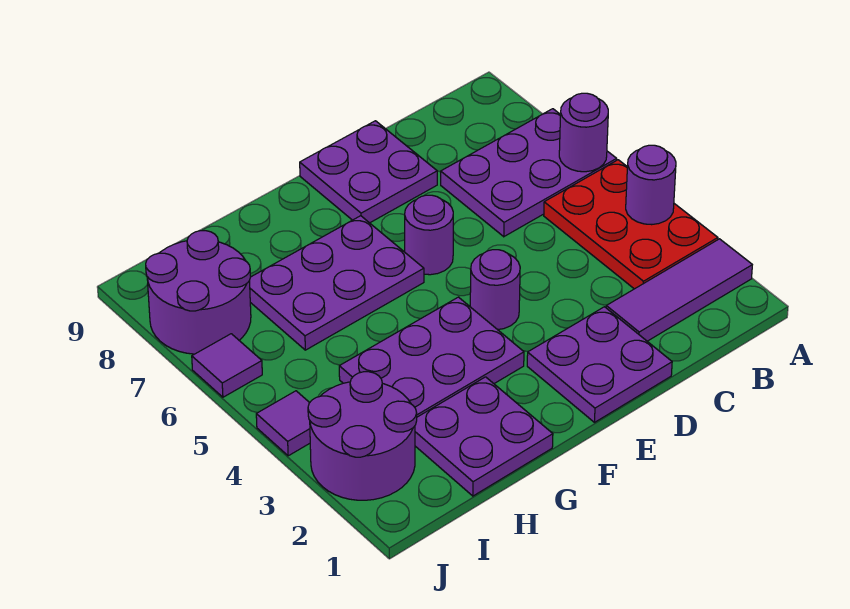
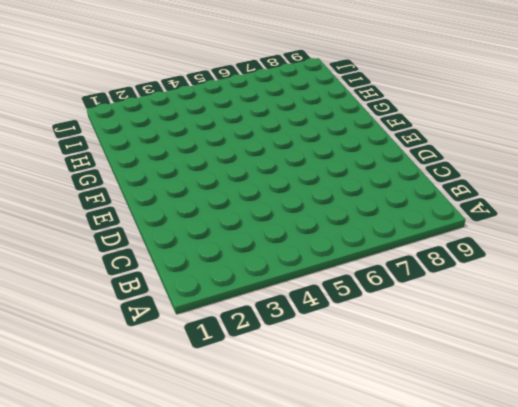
none -> purple tile A2:C2 level 1
none -> red plate A3:B5 level 1
none -> purple plate A6:C7 level 1

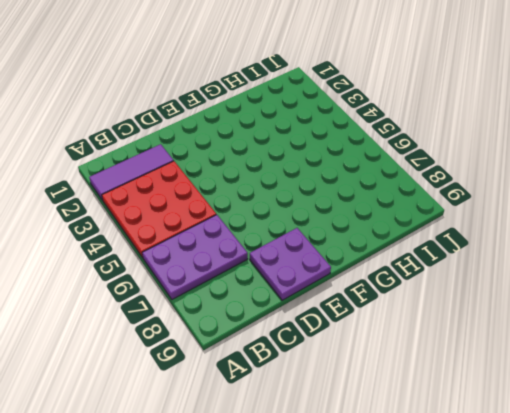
red plate A3:C5 level 1 -> red plate A3:B5 level 1
none -> purple plate D1:E2 level 1
none -> purple round brick E4 level 1
none -> purple round brick E6 level 1

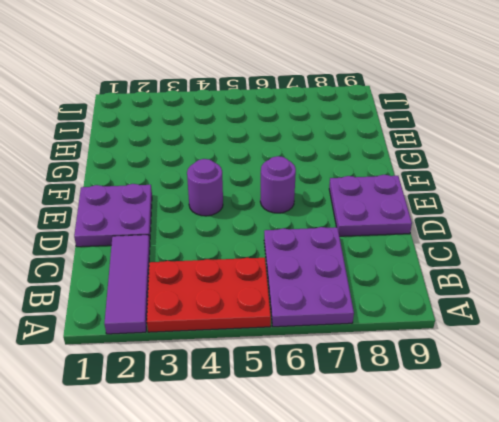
none -> purple plate F3:H4 level 1
none -> purple plate F6:H7 level 1
none -> purple plate G1:H2 level 1

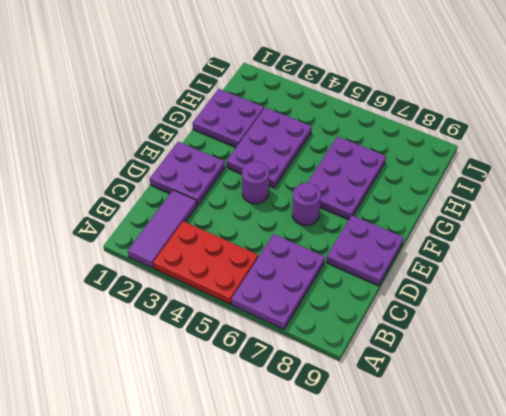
none -> purple round brick I2:J3 level 1
none -> purple round brick I7:J8 level 1
none -> purple tile J4 level 1

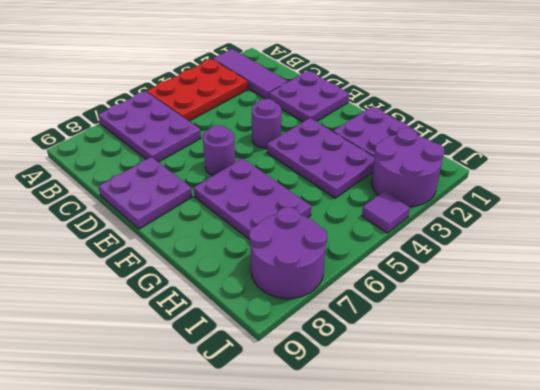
none -> purple tile J6 level 1
none -> purple round brick A4 level 2
none -> purple round brick A6 level 2

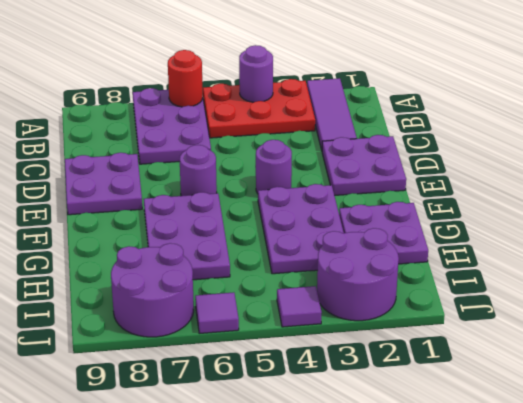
red round brick A6 level 2 -> purple round brick A6 level 2

